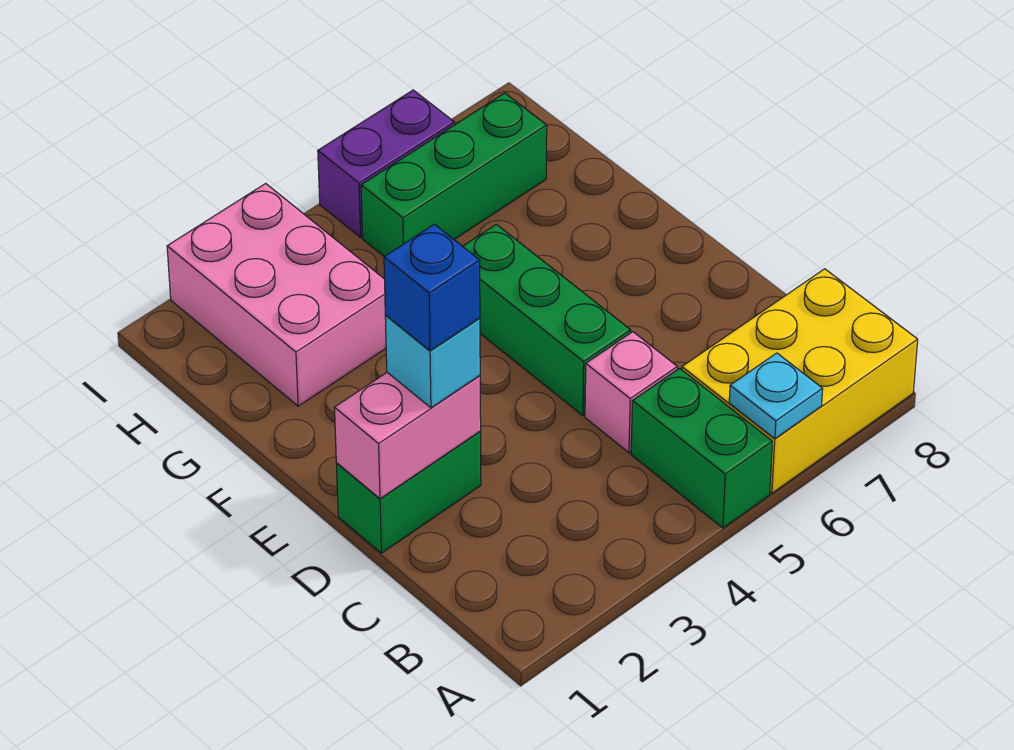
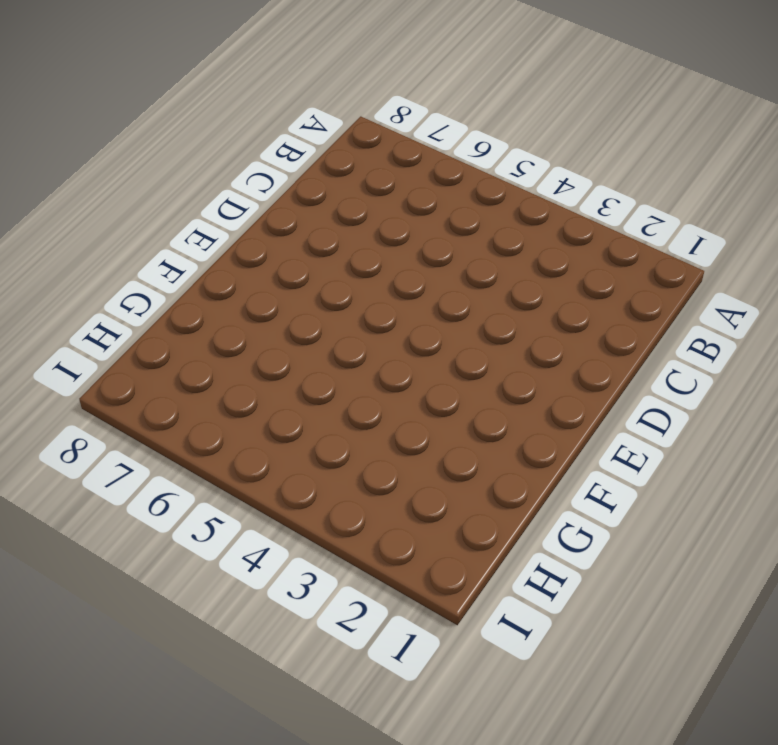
none -> green brick A5:B5 level 1
none -> yellow brick A6:B8 level 1
none -> pink brick C5 level 1

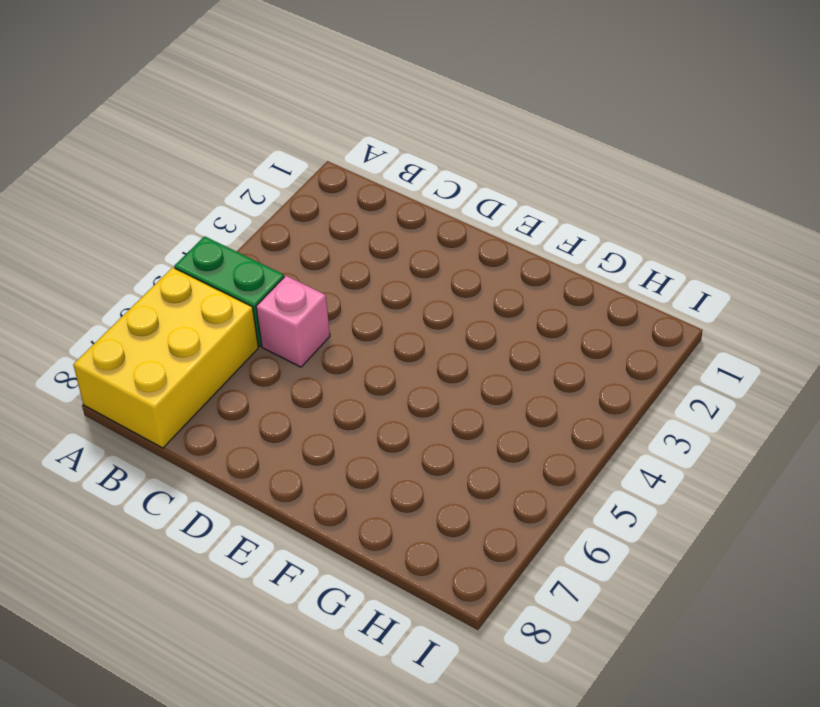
none -> green brick D1:D2 level 1
none -> green brick D5:F5 level 1
none -> pink brick G2:I3 level 1

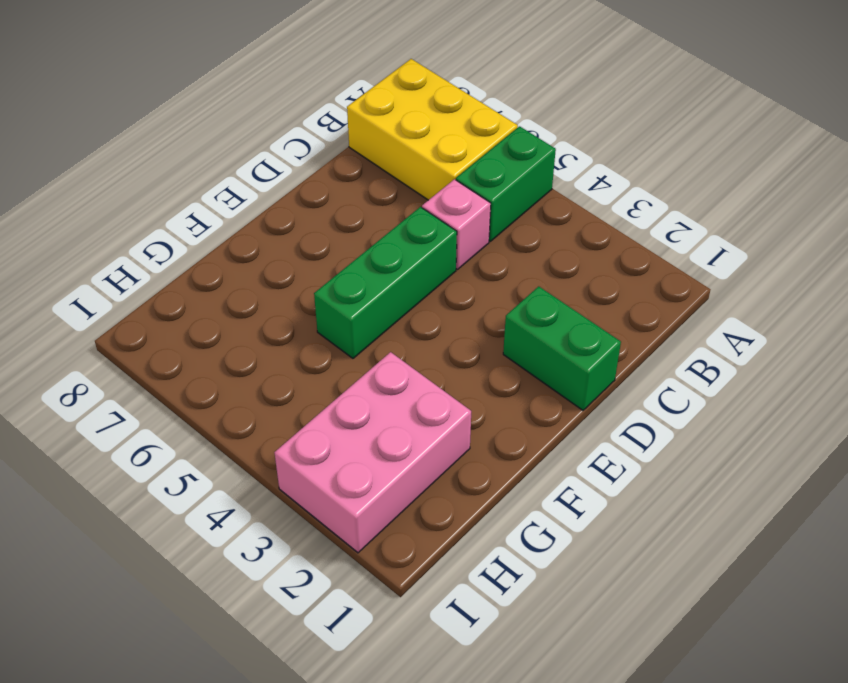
none -> green brick H5:H7 level 1
none -> purple brick I5:I6 level 1
none -> cyan plate A6 level 2

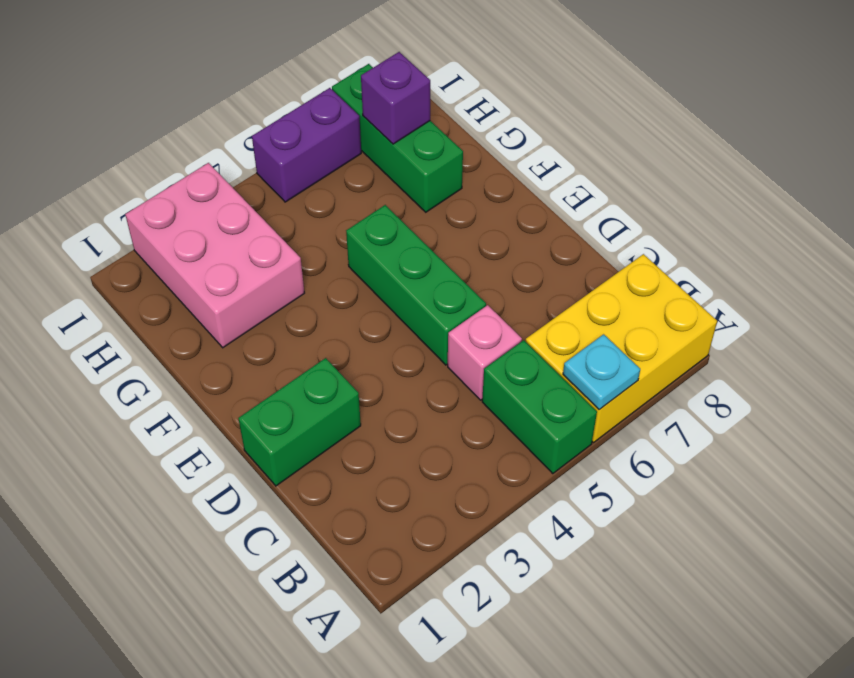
green brick G7:I7 level 1 -> green brick H5:H7 level 1
purple brick H7 level 2 -> none
none -> pink brick D1:D2 level 2
none -> cyan brick D2 level 3
none -> blue brick D2 level 4

